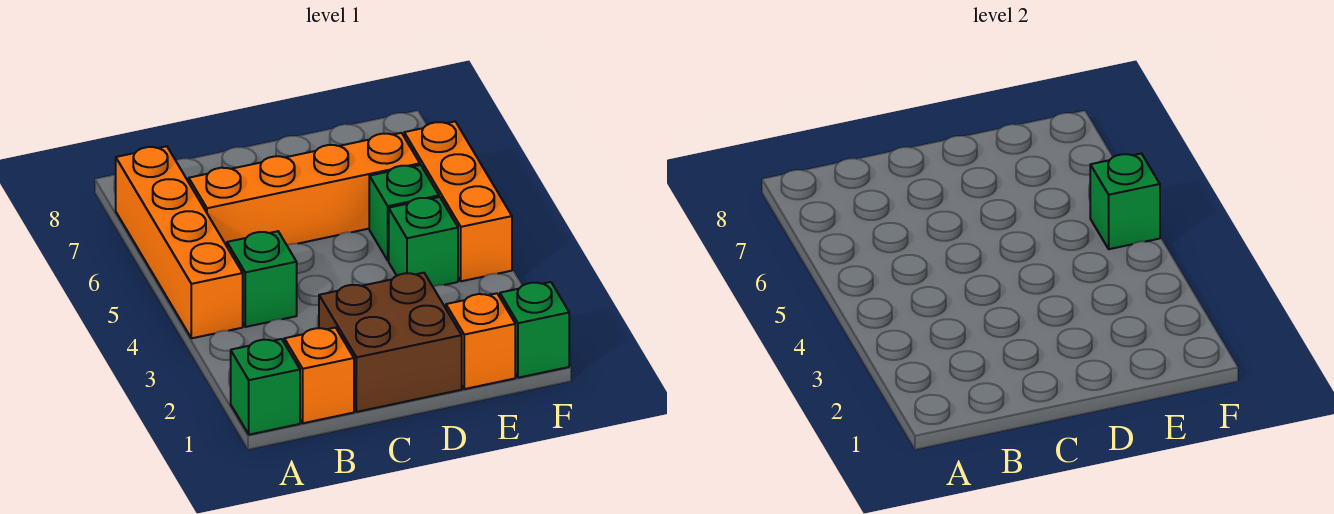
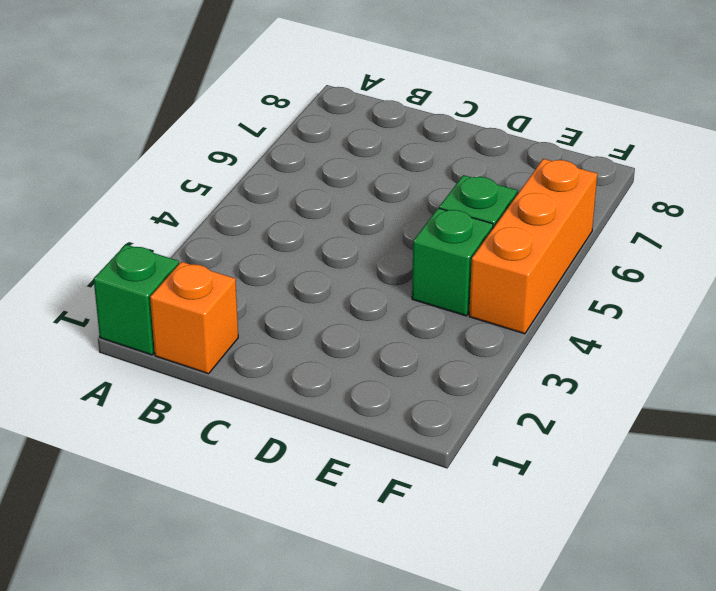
none -> orange brick A4:A7 level 1
none -> green brick B4 level 1
none -> orange brick B6:E6 level 1

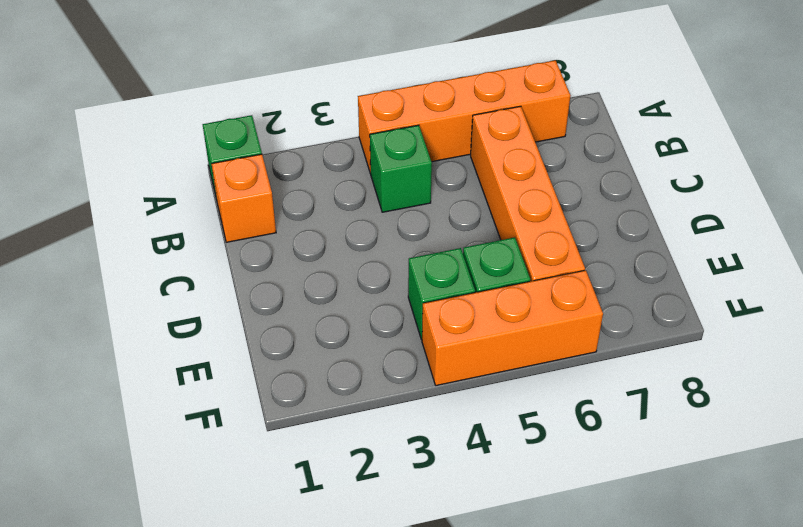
none -> brown brick C1:D2 level 1
none -> orange brick E1 level 1
none -> green brick F1 level 1

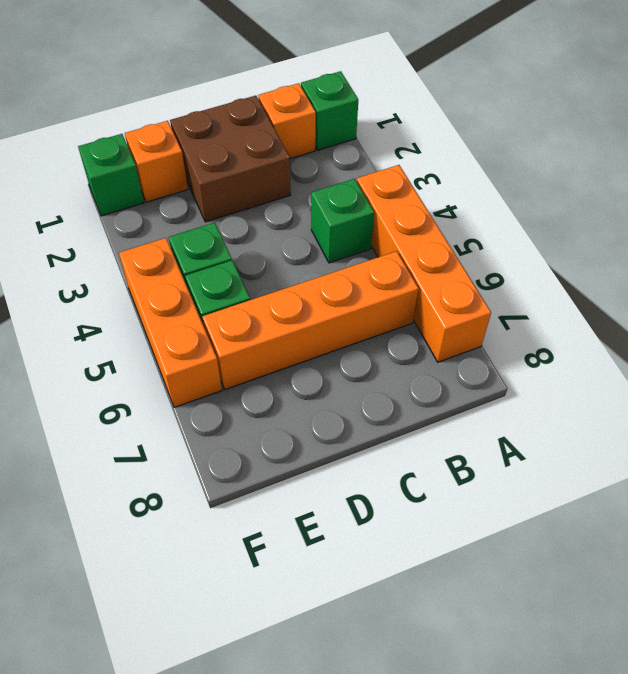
none -> green brick F5 level 2

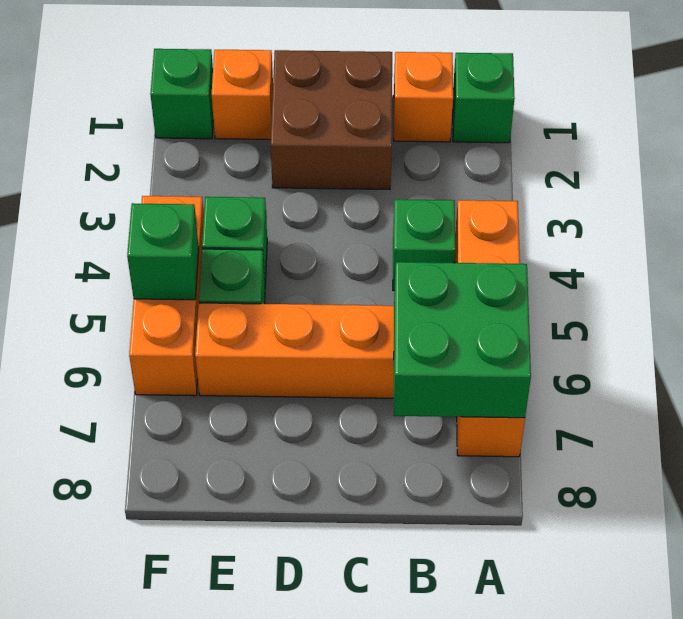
green brick A6:B7 level 2 -> none

